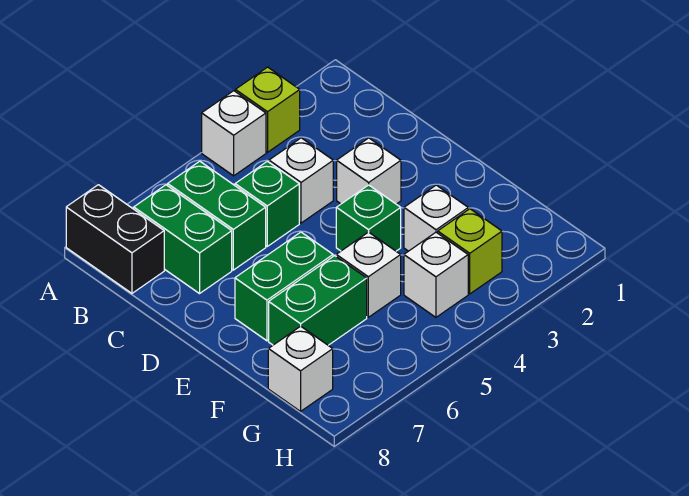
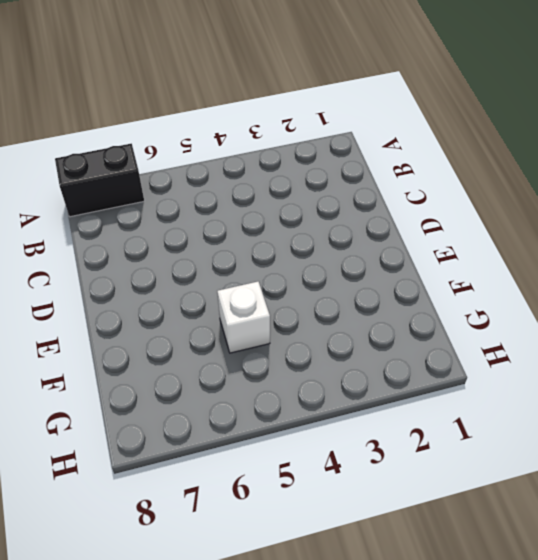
black brick A7:A8 level 1 -> black brick A8:B8 level 1
none -> lime brick A3 level 1
none -> white brick A4 level 1
none -> green brick B6:C6 level 1

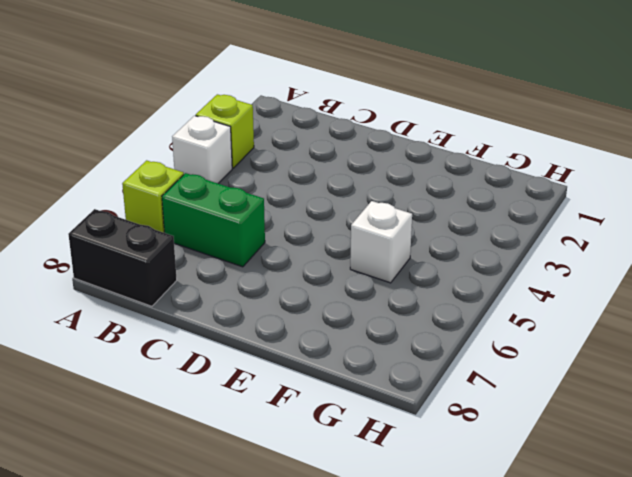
lime brick A6 level 1 -> lime brick G3 level 1
none -> green brick B7:C7 level 1
none -> white brick C4 level 1
none -> green brick C5 level 1

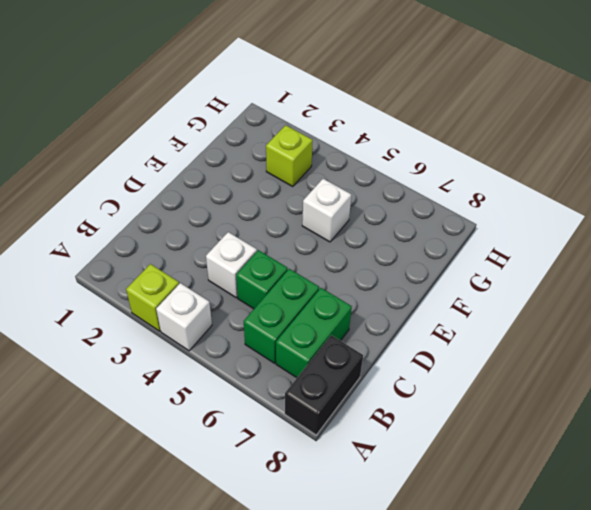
none -> white brick D3 level 1
none -> green brick E4 level 1
none -> green brick E6:E7 level 1

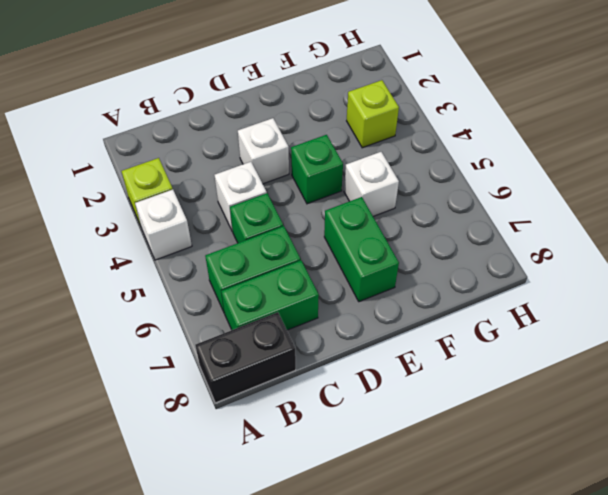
none -> white brick F3 level 1
none -> green brick F6:F7 level 1
none -> white brick G4 level 1

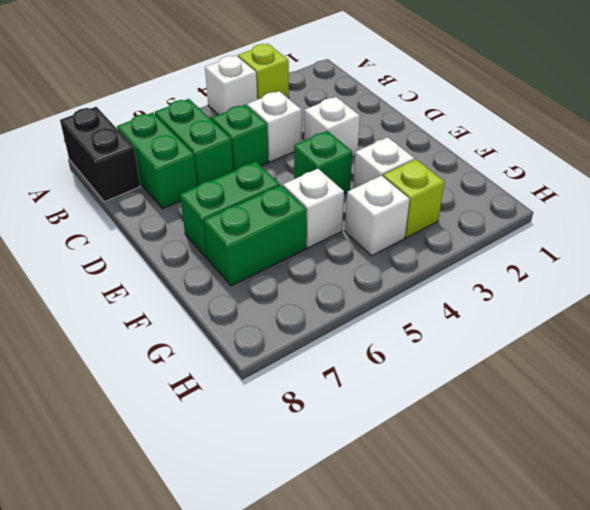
none -> white brick G8 level 1

